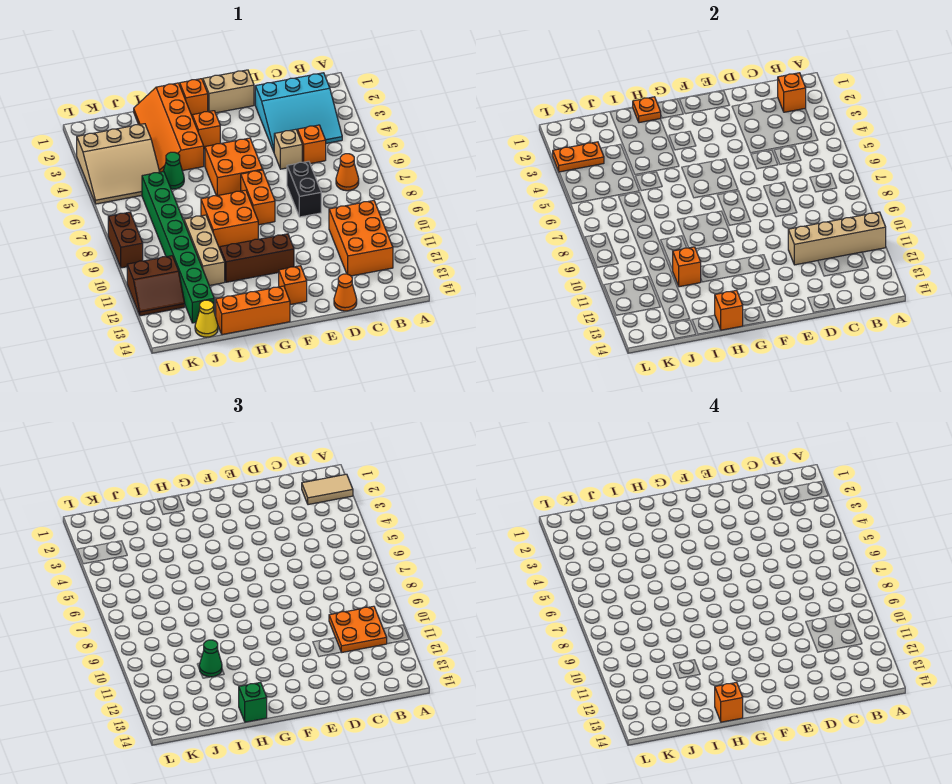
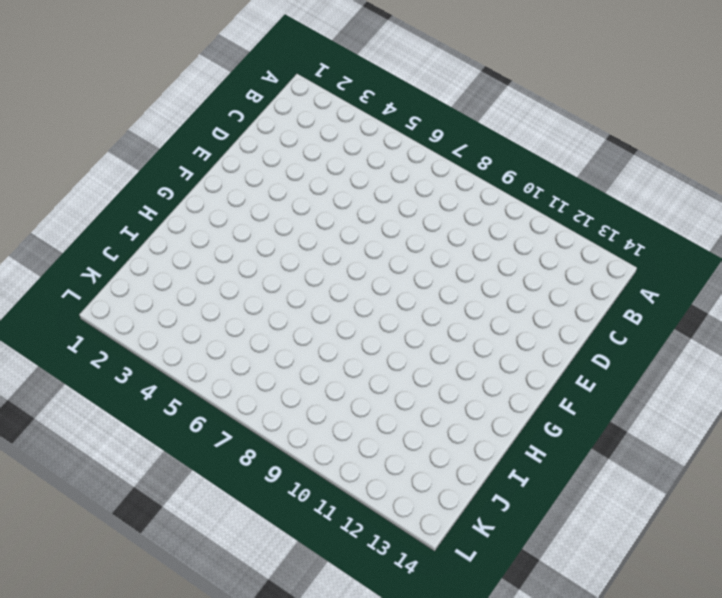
none -> cyan slope B2:D4 level 1 top 2
none -> orange cone B7 level 1
none -> orange brick B10:C12 level 1
none -> orange brick C5 level 1

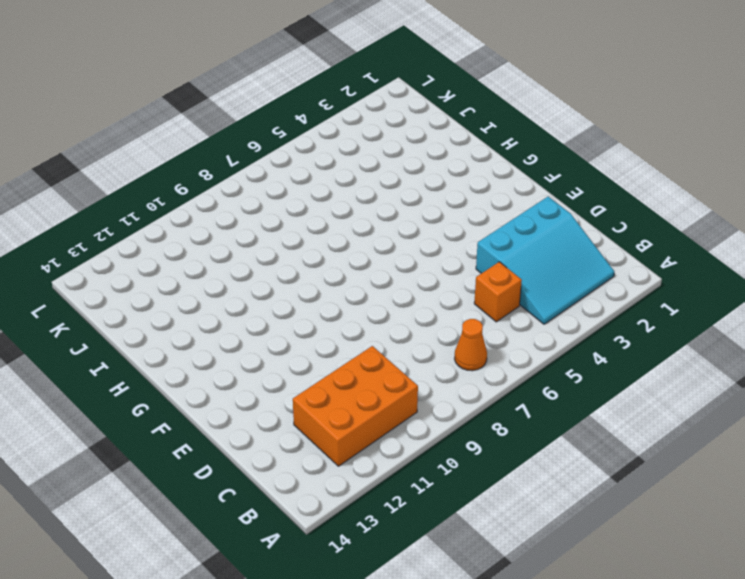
cyan slope B2:D4 level 1 top D -> cyan slope B2:D4 level 1 top 2
none -> tan brick D5 level 1
none -> black brick D7:D8 level 1
none -> orange cone D14 level 1
none -> tan brick E1:F1 level 1

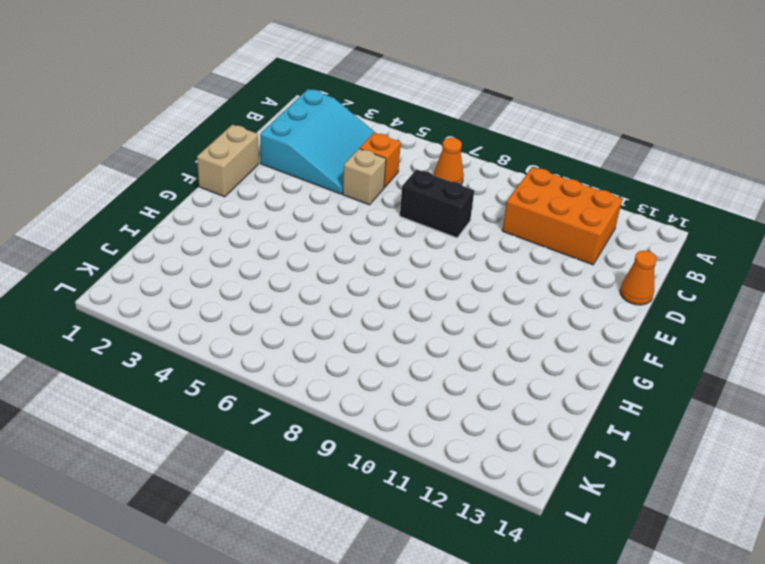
none -> orange brick F5:G6 level 1
none -> orange brick F7:F8 level 1
none -> brown brick F11:H11 level 1
none -> orange brick F13 level 1

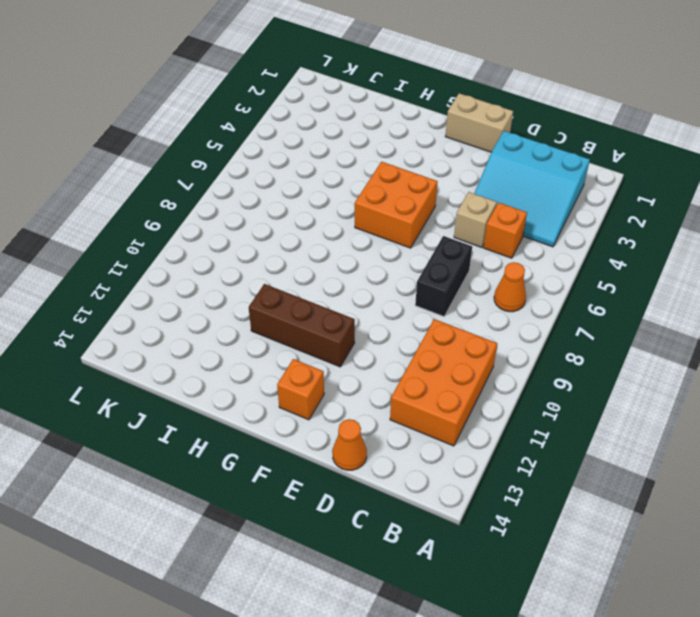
none -> orange brick F7:F8 level 1
none -> orange brick G1 level 1
none -> orange brick G3 level 1
none -> orange brick G8:H9 level 1

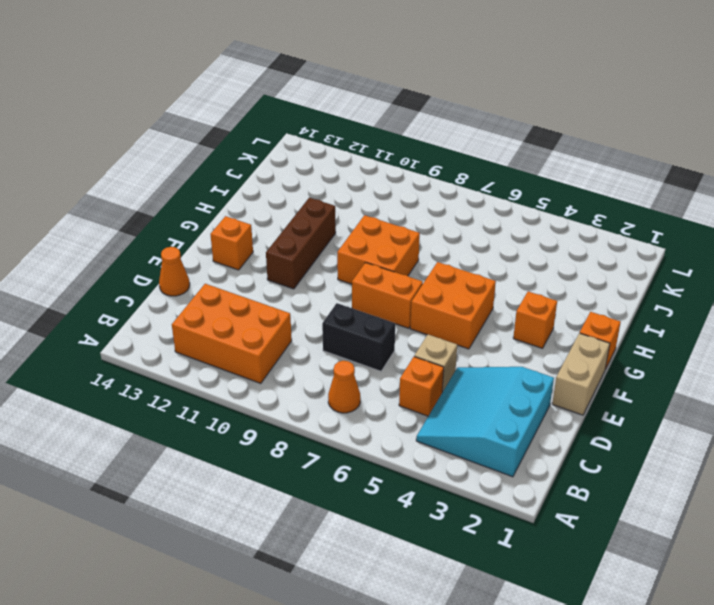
none -> orange brick G14:I14 level 1
none -> orange slope H1:I4 level 1 top H
none -> green cone I5 level 1
none -> tan brick I9:I11 level 1

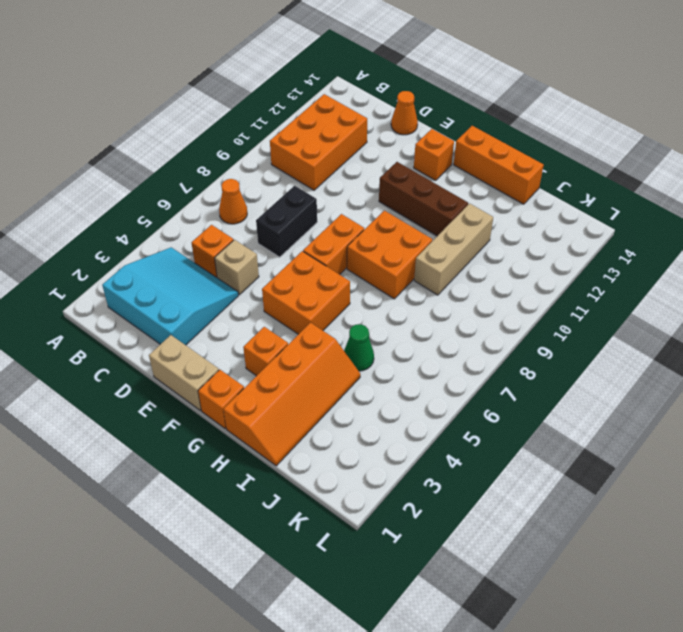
none -> tan slope J3:L5 level 1 top 3
none -> green brick J6:J13 level 1
none -> yellow cone J14 level 1
none -> brown slope K11:L12 level 1 top 11

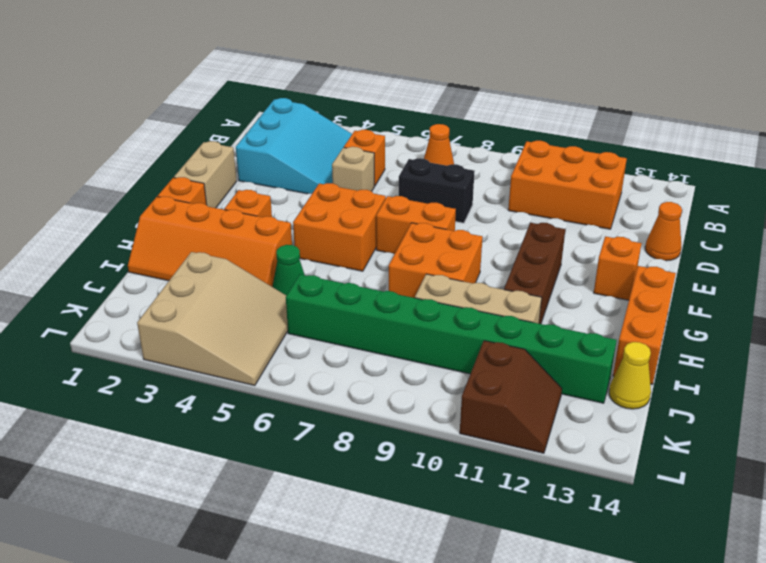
none -> brown brick L8:L9 level 1
none -> tan brick A11:D11 level 2
none -> orange brick B2 level 2
none -> orange plate H1 level 2

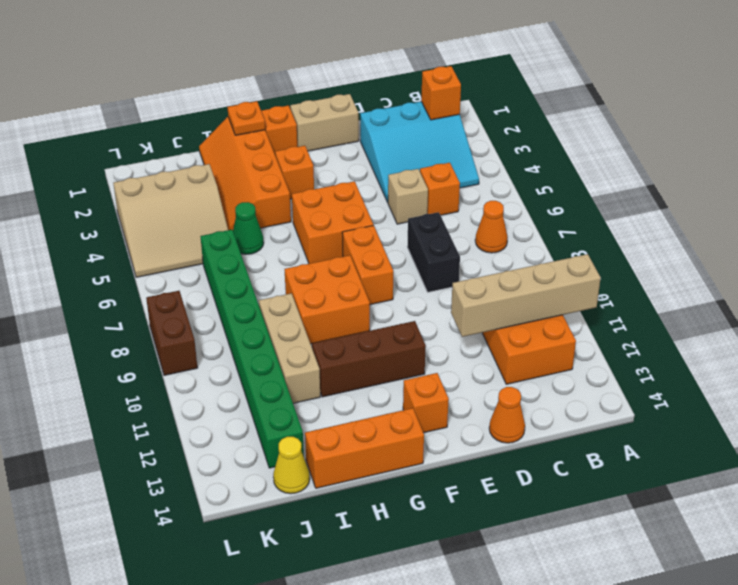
none -> brown slope K11:L12 level 1 top 11
none -> orange brick H14 level 2
none -> orange brick I11 level 2
none -> orange plate K3:L3 level 2

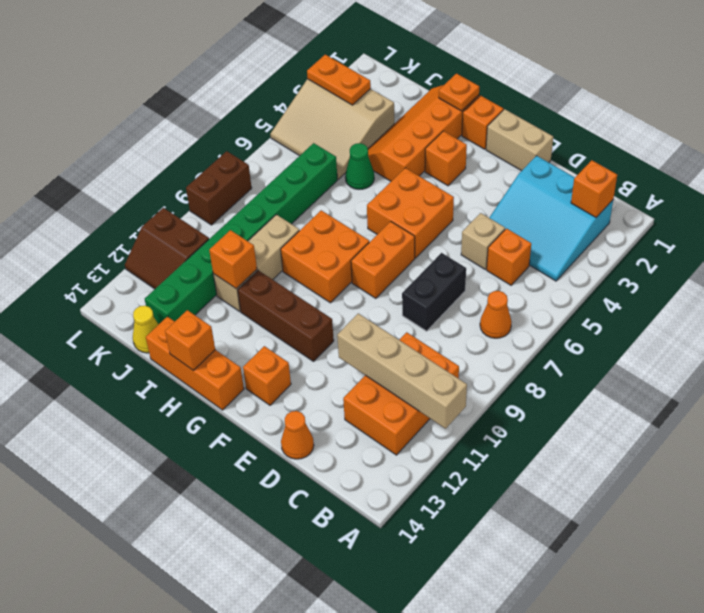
none -> tan tile A2:B2 level 3
none -> orange plate B10:C11 level 3
none -> green brick H14 level 3
none -> green cone I11 level 3

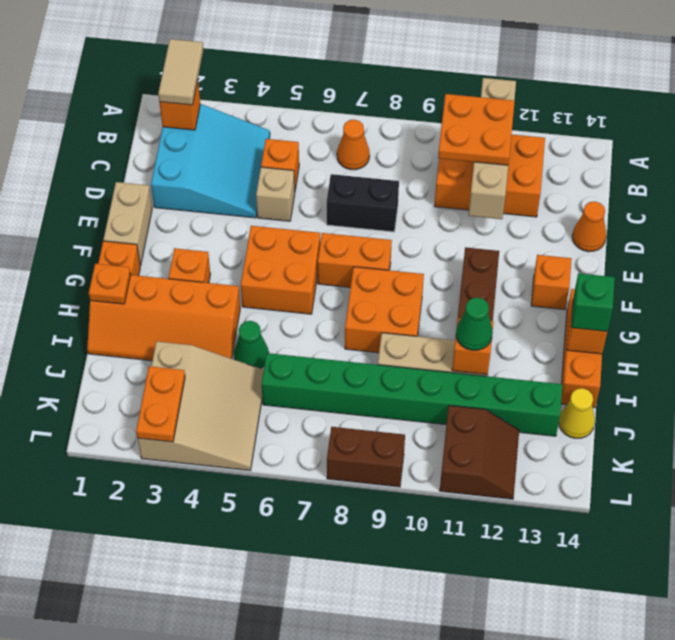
none -> orange brick H14 level 4

